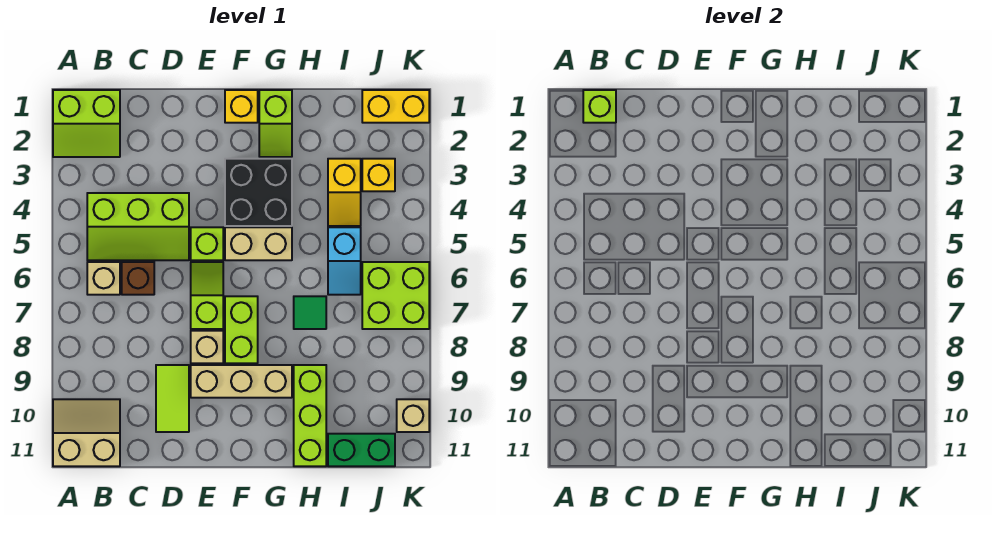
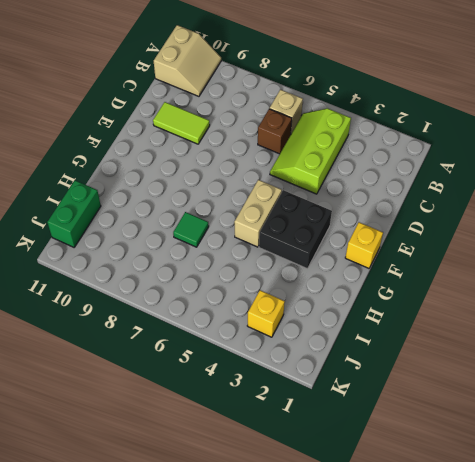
none -> lime slope A1:B2 level 1 top 1
none -> lime brick E5 level 1
none -> lime slope E6:E7 level 1 top 7

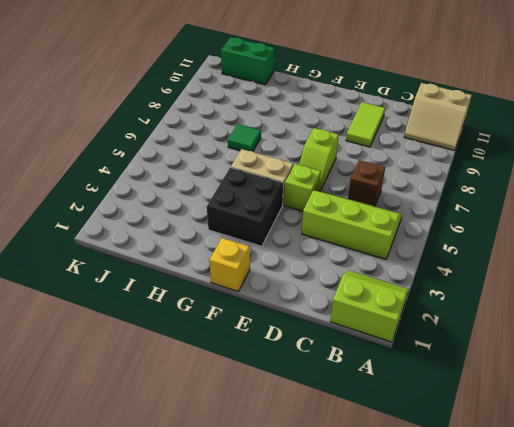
none -> tan brick B6 level 1
none -> tan brick E8 level 1
none -> tan brick E9:G9 level 1

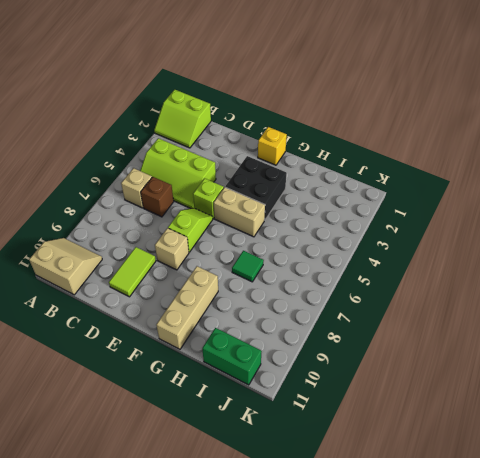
tan brick G9:G11 level 1 -> tan brick E9:G9 level 1
none -> lime brick F7:F8 level 1
none -> lime slope G1:G2 level 1 top 1
none -> lime brick H9:H11 level 1

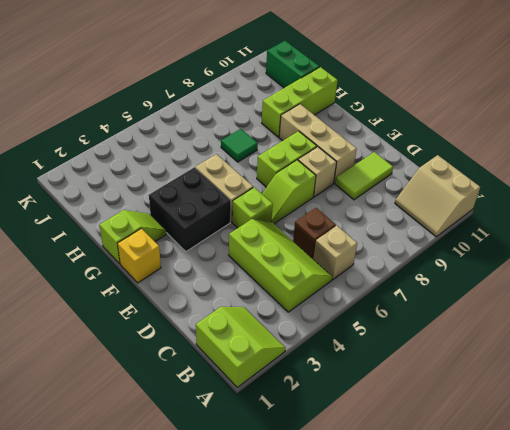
none -> yellow slope I3:I4 level 1 top 3
none -> cyan slope I5:I6 level 1 top 5
none -> yellow brick J1:K1 level 1

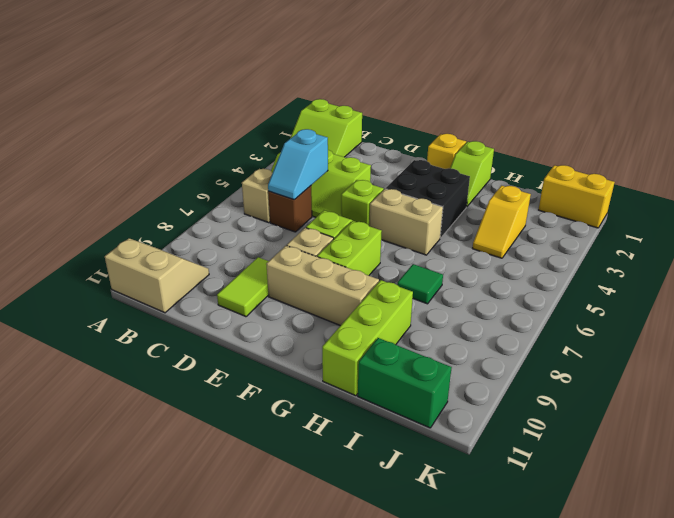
cyan slope C5:C6 level 2 top 5 -> cyan slope I5:I6 level 1 top 5
none -> yellow brick J3 level 1
none -> lime brick J6:K7 level 1
none -> tan brick K10 level 1

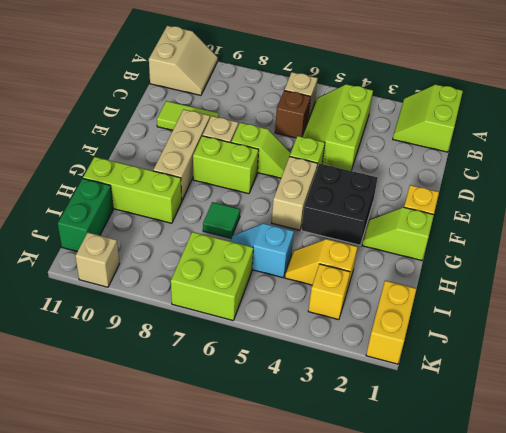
none -> lime brick B1 level 2

